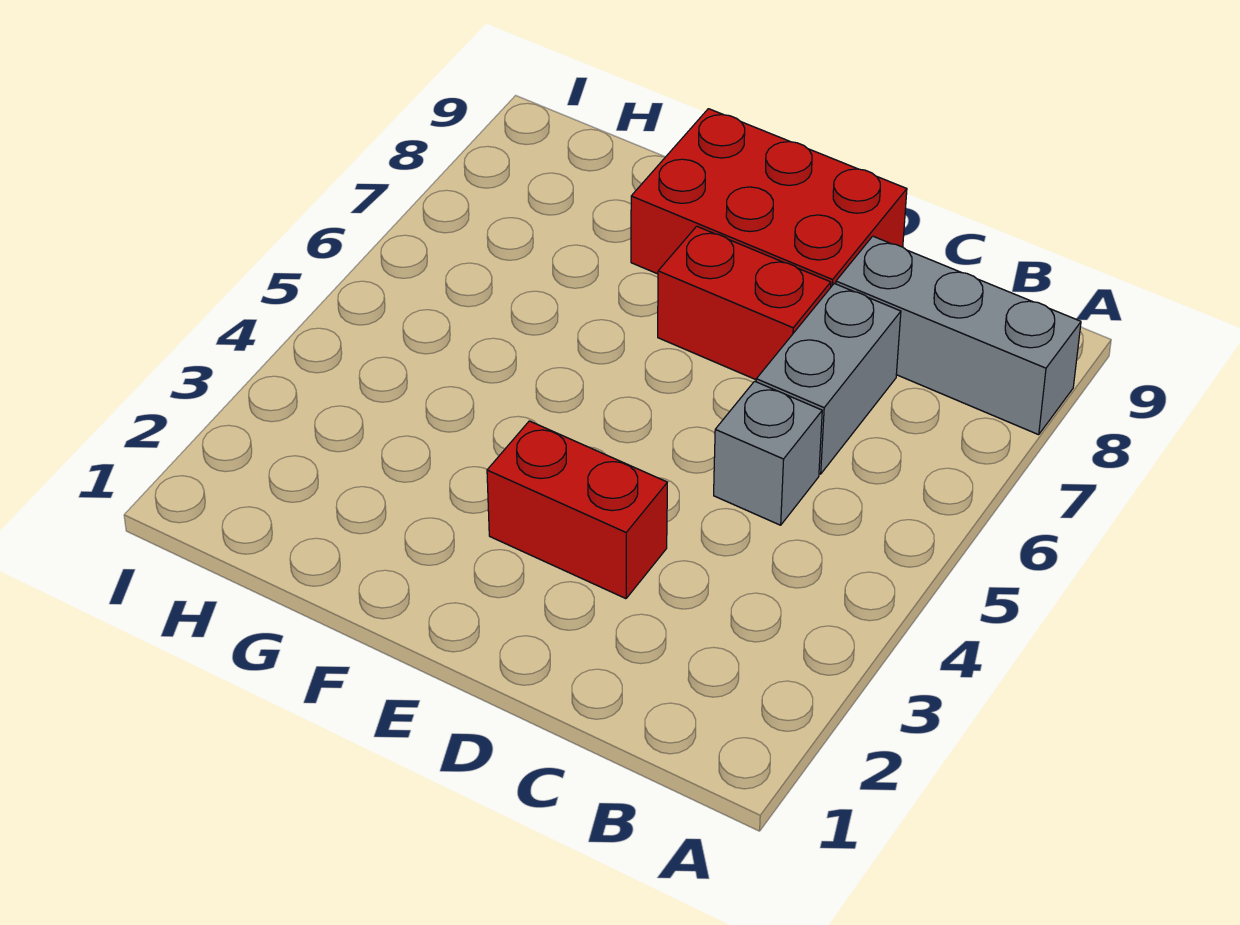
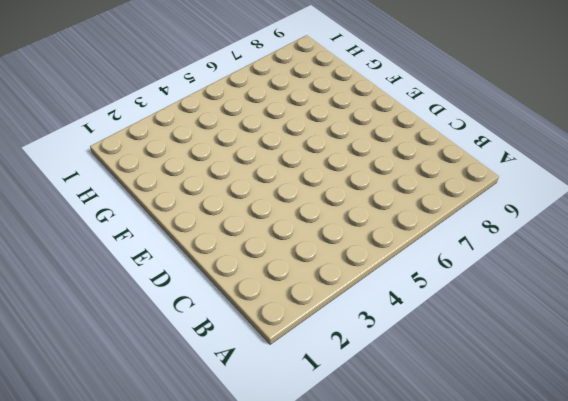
none -> grey brick A8:C8 level 1
none -> grey brick C5 level 1

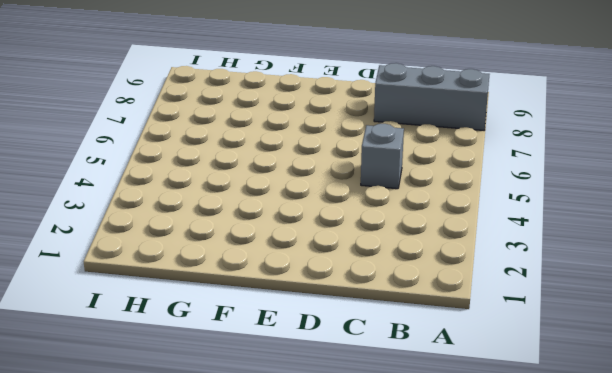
none -> grey brick C6:C7 level 1
none -> red brick D3:E3 level 1

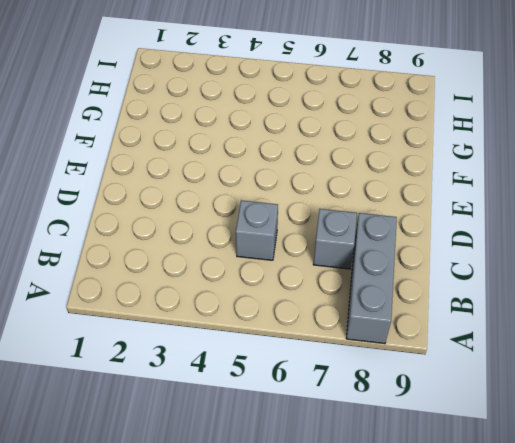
grey brick C7 level 1 -> grey brick C6:C7 level 1
none -> red brick D3:E3 level 1
none -> red brick D7:E7 level 1

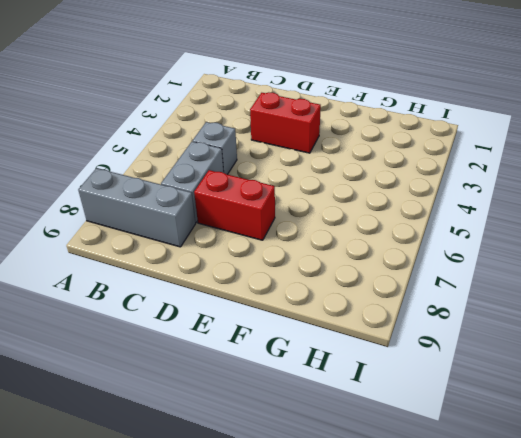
none -> red brick D8:F9 level 1

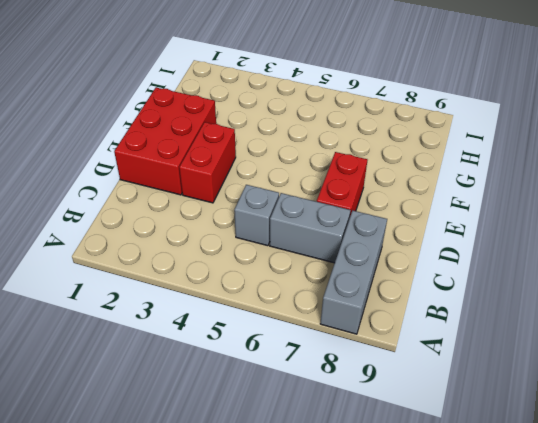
red brick D1:F2 level 1 -> red brick D8:F9 level 1

